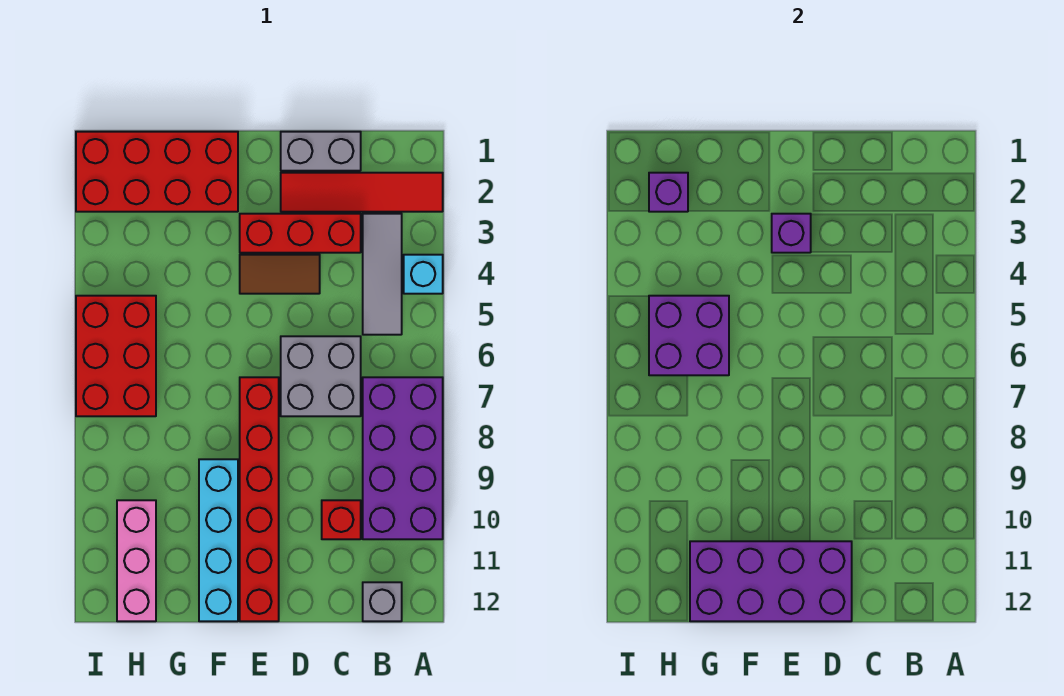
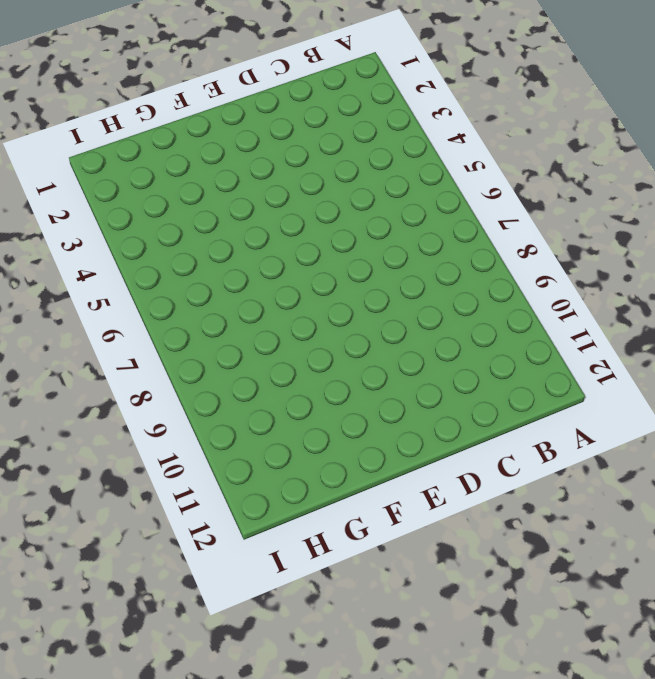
none -> red tile A2:D2 level 1
none -> cyan brick A4 level 1
none -> purple brick A7:B10 level 1

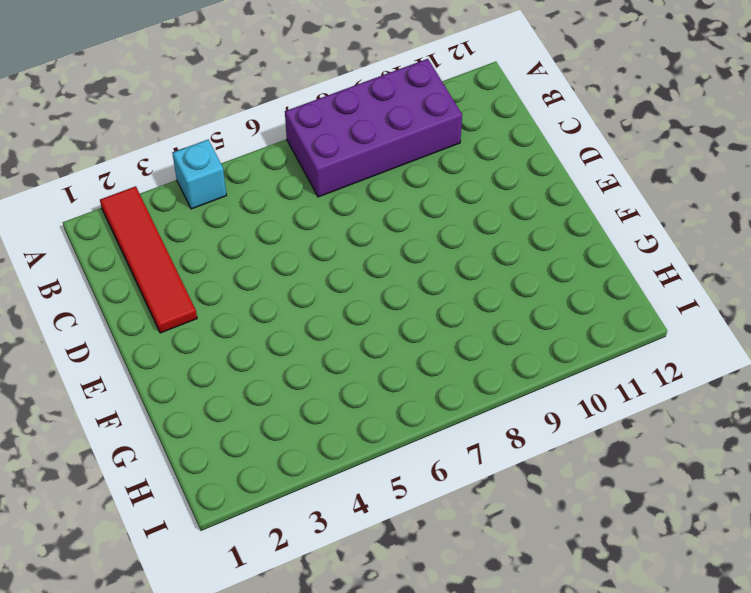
none -> grey tile B3:B5 level 1
none -> grey brick B12 level 1
none -> grey brick C1:D1 level 1

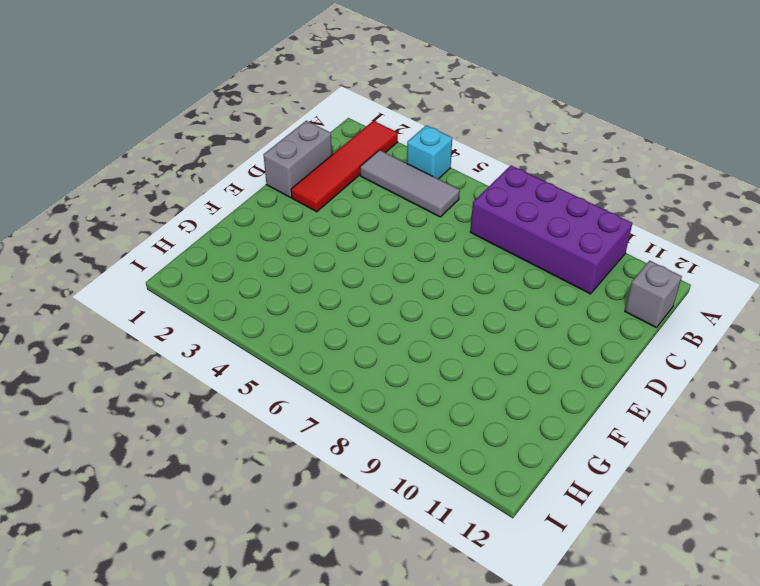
none -> red brick C3:E3 level 1
none -> grey brick C6:D7 level 1
none -> red brick C10 level 1

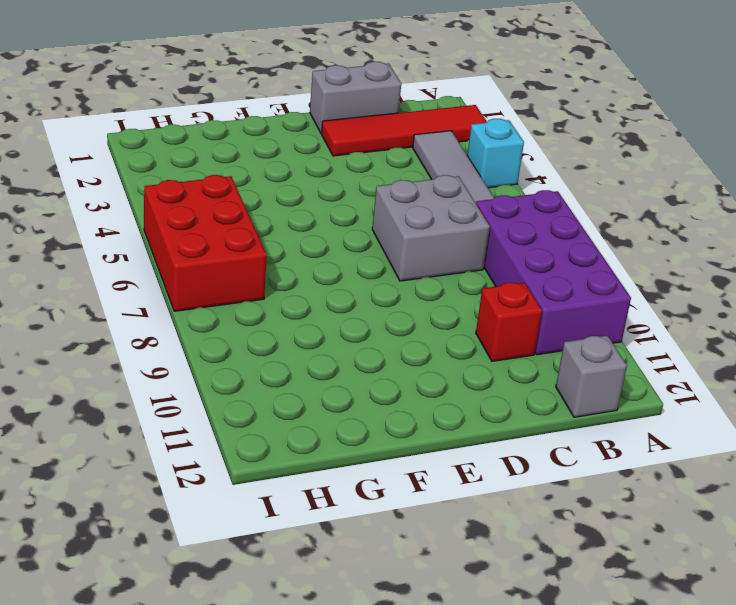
none -> red brick C3:E3 level 1
none -> brown tile D4:E4 level 1
none -> red brick E7:E12 level 1

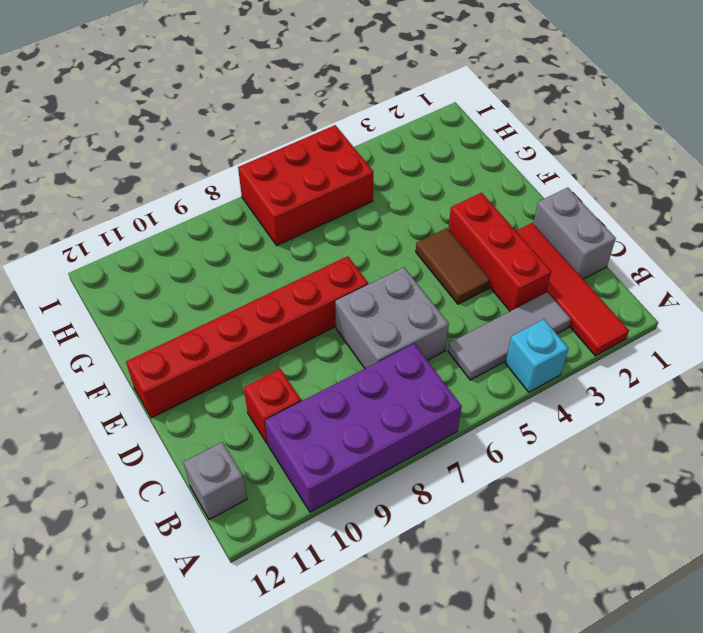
none -> red brick F1:I2 level 1
none -> cyan brick F9:F12 level 1
none -> pink brick H10:H12 level 1

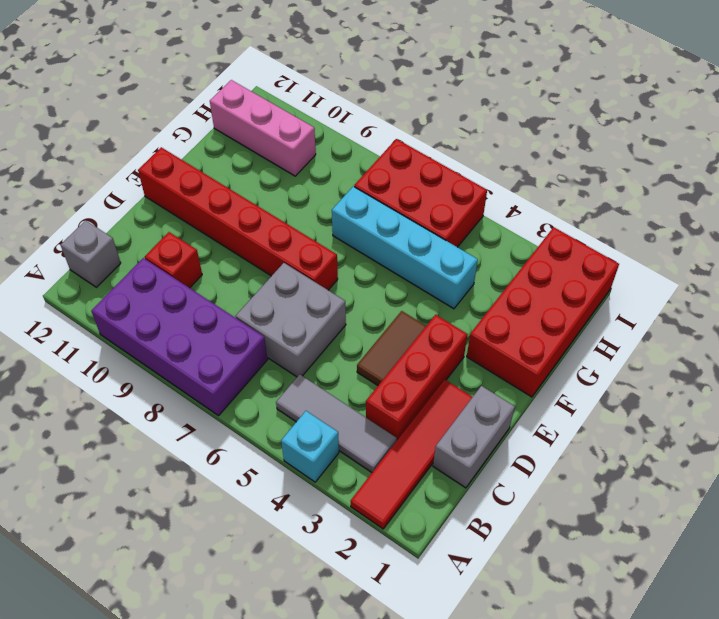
cyan brick G4:G7 level 1 -> cyan brick F9:F12 level 1
none -> purple brick D11:G12 level 2
none -> purple brick E3 level 2
none -> purple brick G5:H6 level 2

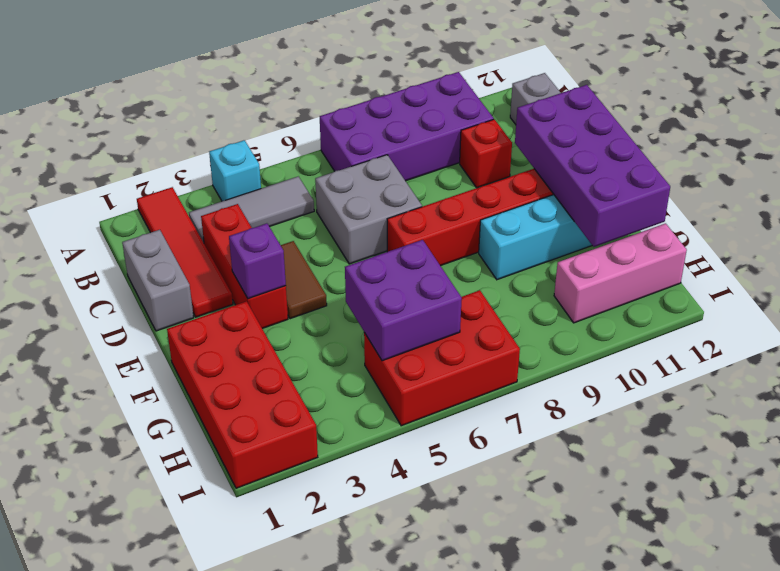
none -> purple brick H2 level 2

